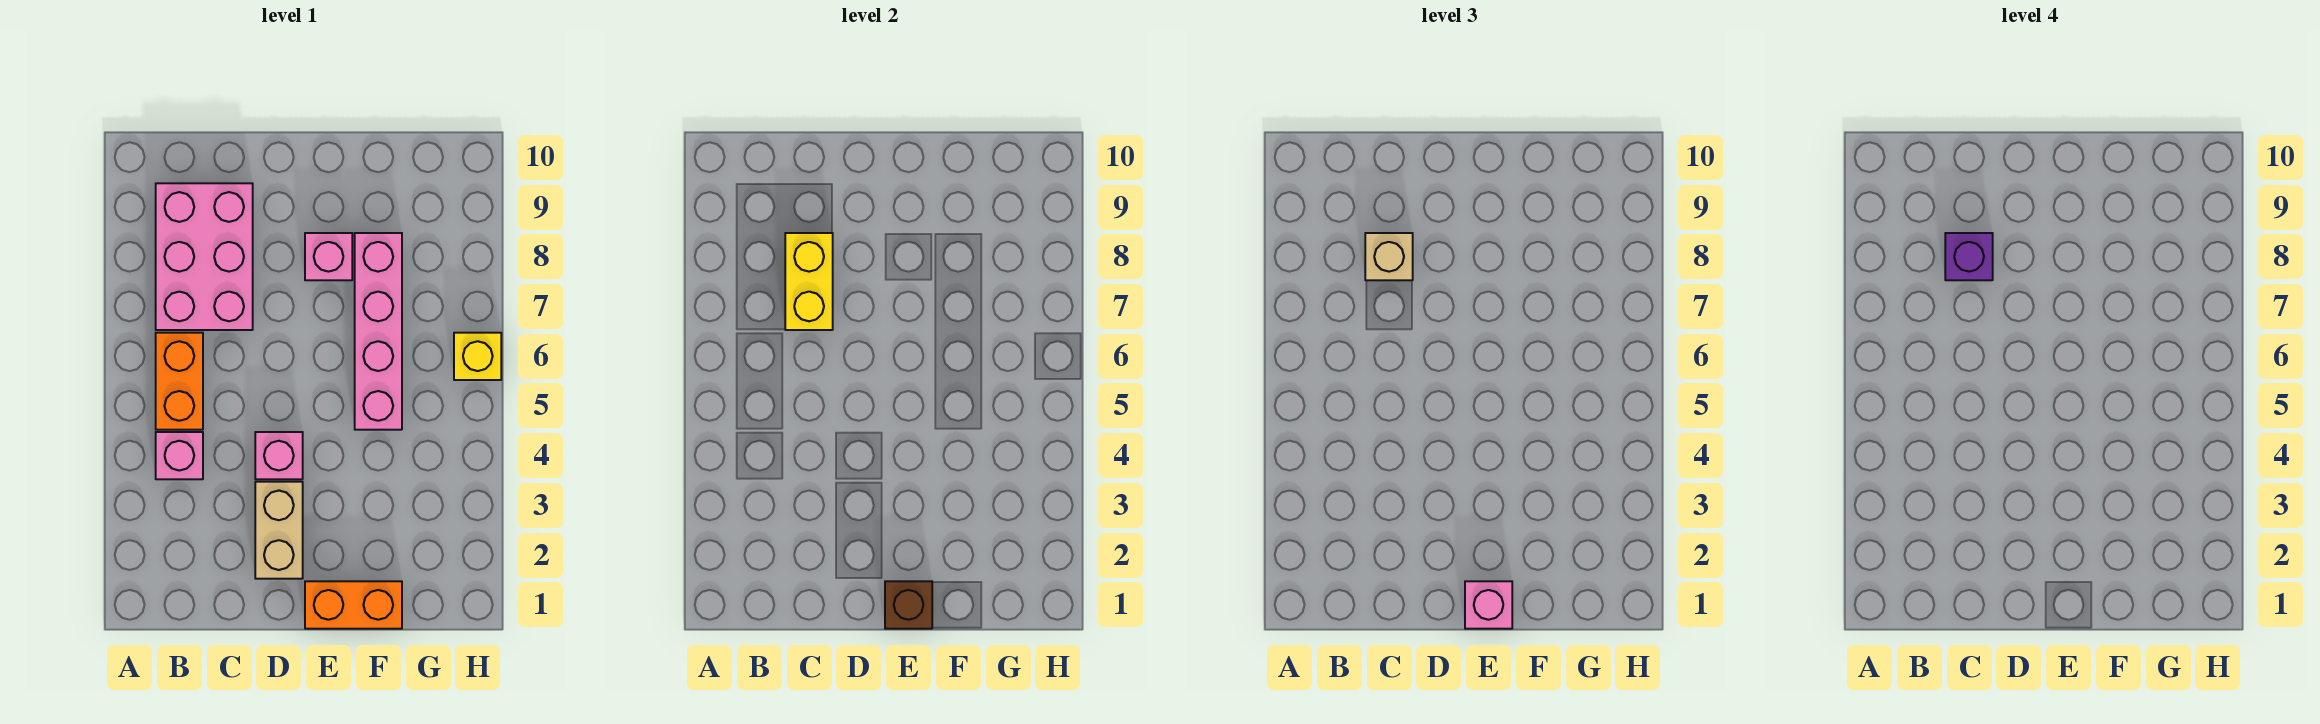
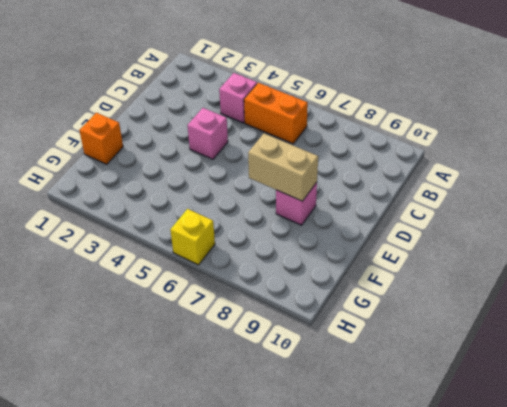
tan brick E7:E8 level 2 -> tan brick D2:D3 level 1
orange brick F1 level 1 -> orange brick E1:F1 level 1
none -> pink brick B7:C9 level 1
none -> pink brick F5:F8 level 1
none -> yellow brick C7:C8 level 2

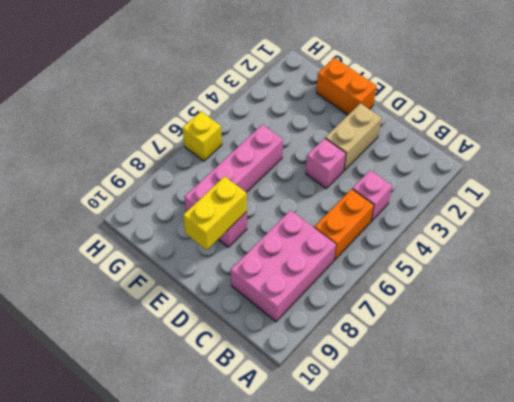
yellow brick E8:E9 level 2 -> yellow brick C7:C8 level 2
none -> brown brick E1 level 2
none -> tan brick C8 level 3
none -> pink brick E1 level 3

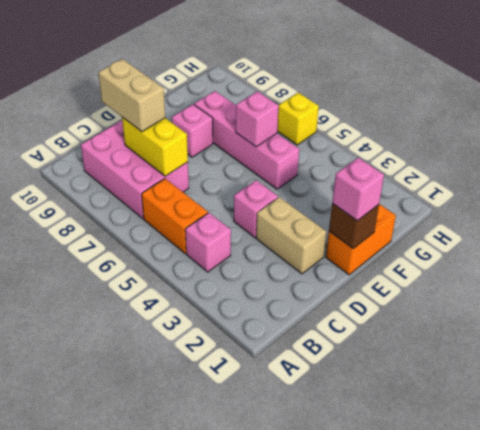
tan brick C8:C9 level 3 -> tan brick C8 level 3
pink brick F6 level 2 -> none
none -> purple brick C8 level 4

